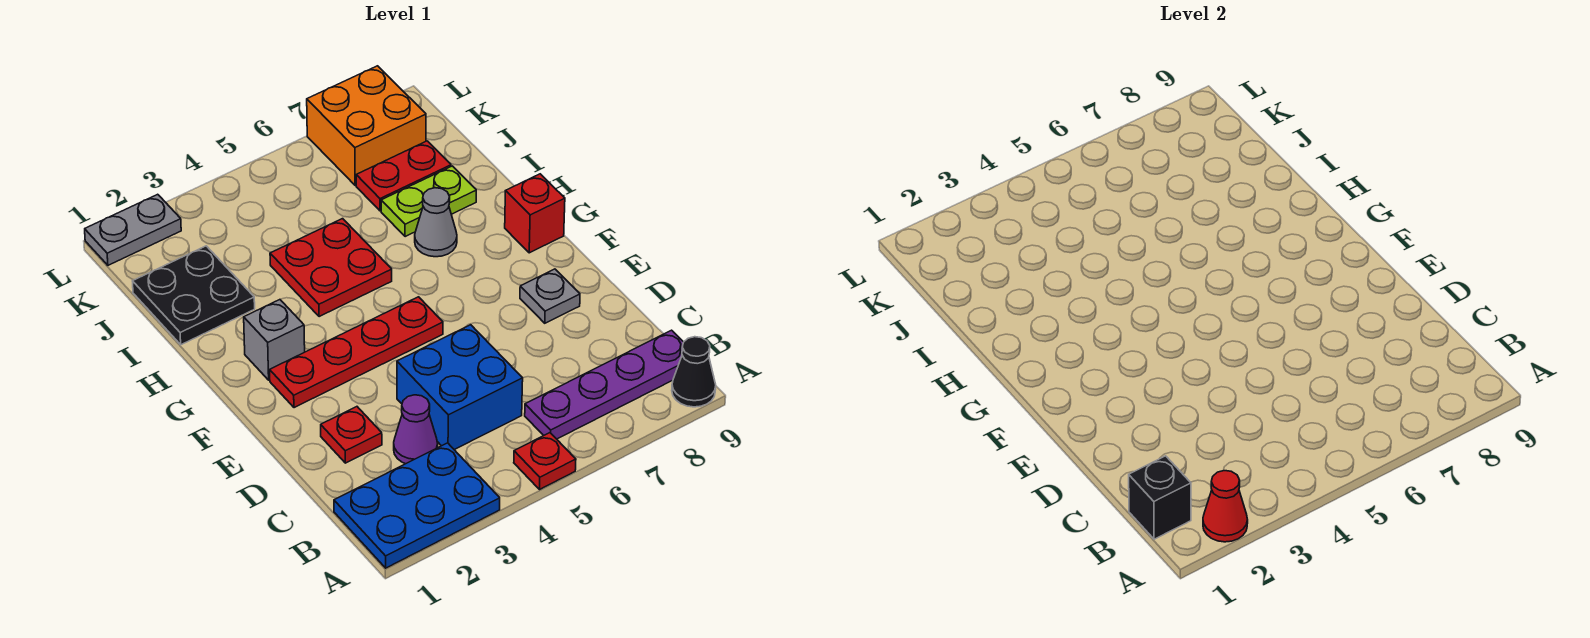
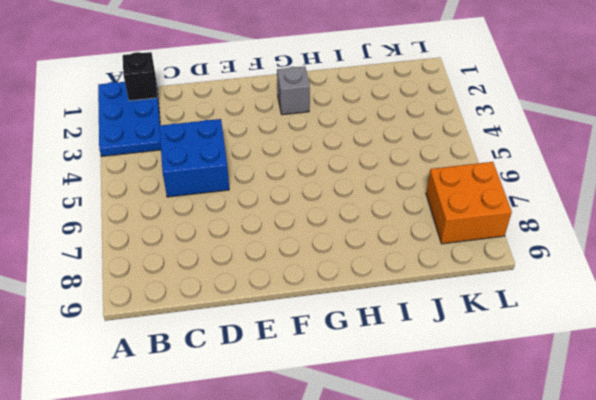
none -> red plate A5 level 1
none -> black cone A9 level 1
none -> purple plate B6:B9 level 1

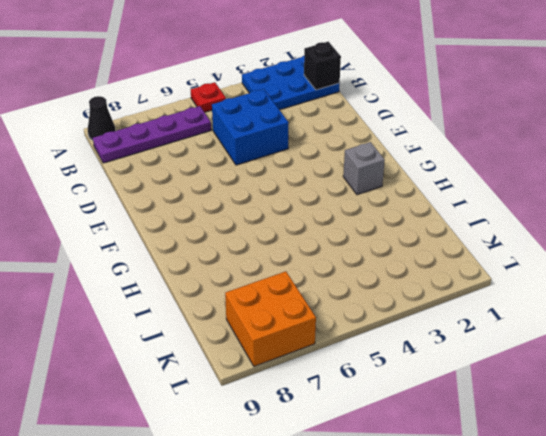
none -> purple cone C3 level 1
none -> red plate D2 level 1
none -> grey plate E8 level 1

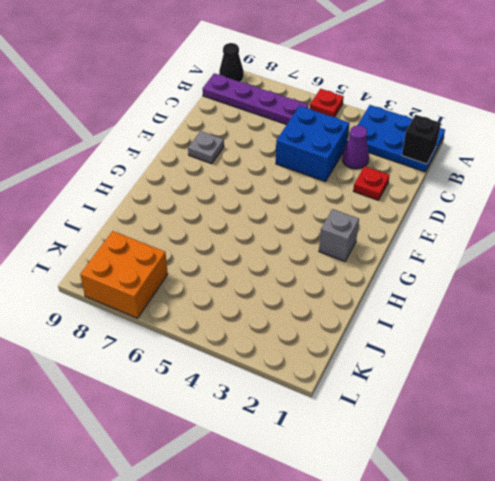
none -> red plate F2:F5 level 1
none -> red brick G9 level 1
none -> red plate H4:I5 level 1

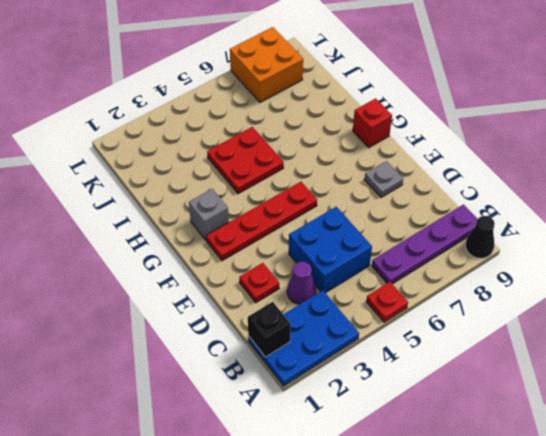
none -> grey cone H7 level 1
none -> black plate I1:J2 level 1
none -> lime plate I7:I8 level 1

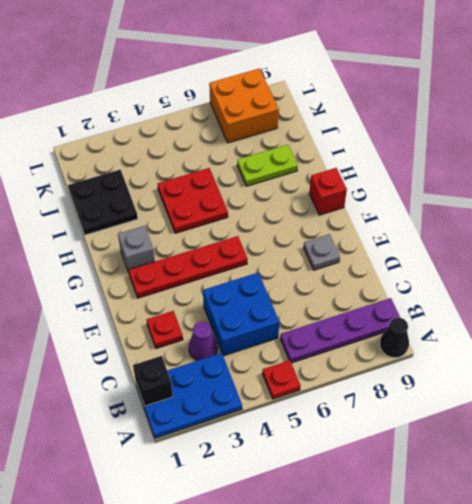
none -> grey cone H7 level 1
none -> red plate J7:J8 level 1
none -> grey plate L1:L2 level 1

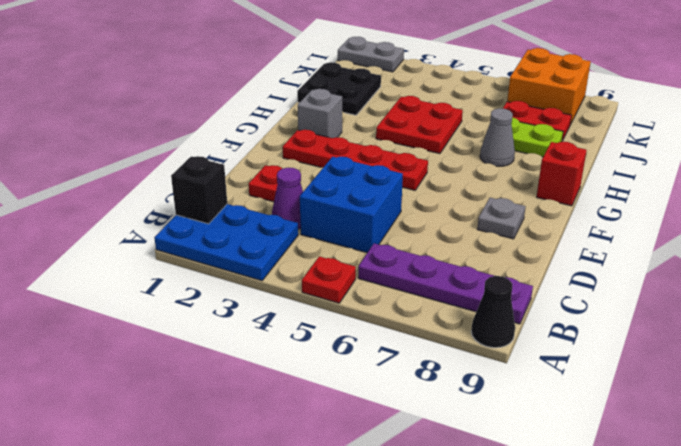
none -> red cone A2 level 2

